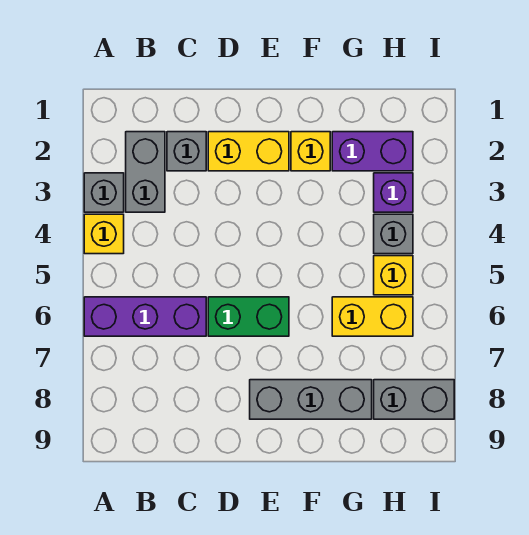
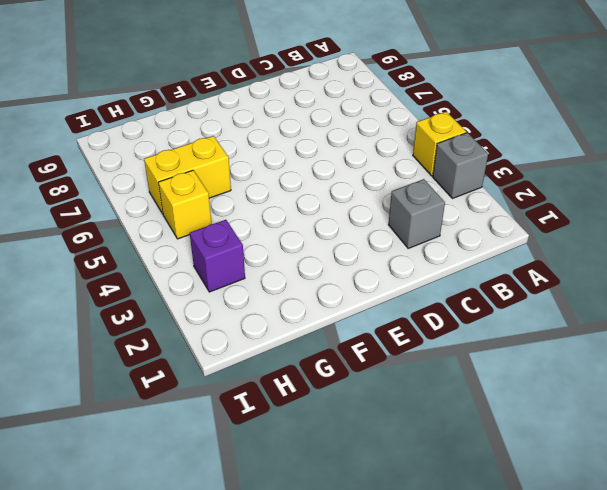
none -> purple brick A6:C6 level 1
none -> grey brick B2:B3 level 1
none -> yellow brick D2:E2 level 1

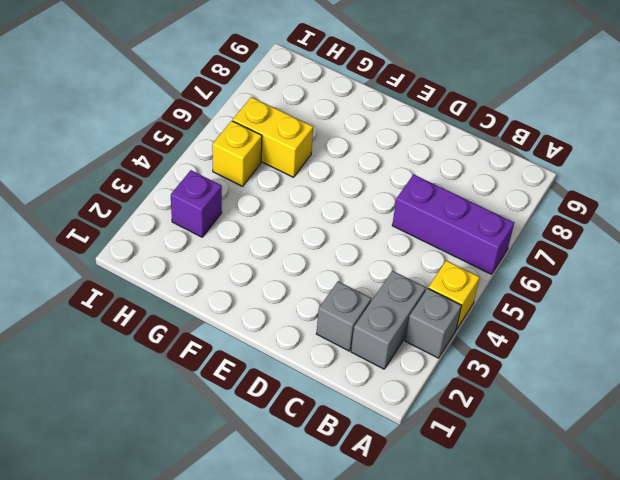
none -> yellow brick D2:E2 level 1
none -> green brick D6:E6 level 1
none -> grey brick E8:G8 level 1

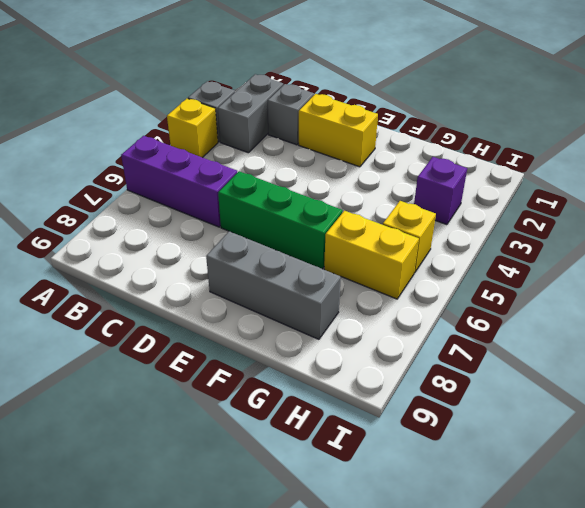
green brick D6:F6 level 1 -> green brick D6:E6 level 1
none -> yellow brick F2 level 1
none -> purple brick G2:H2 level 1
none -> grey brick H4 level 1

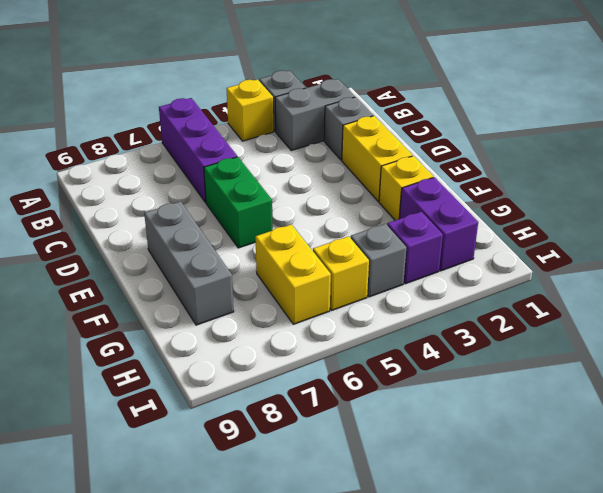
none -> grey brick H8:I8 level 1

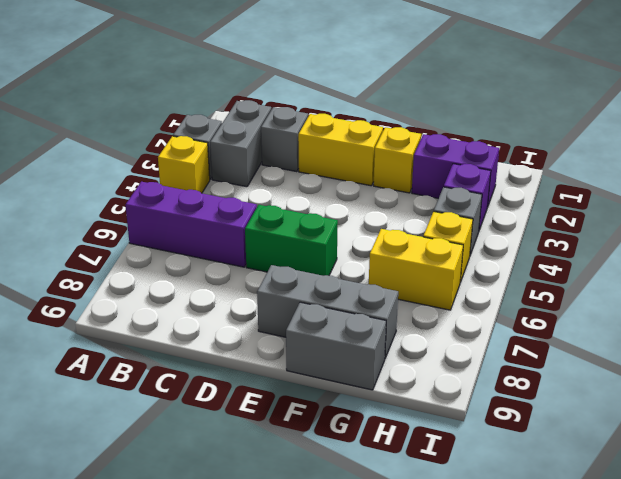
grey brick F9:G9 level 1 -> grey brick H8:I8 level 1

